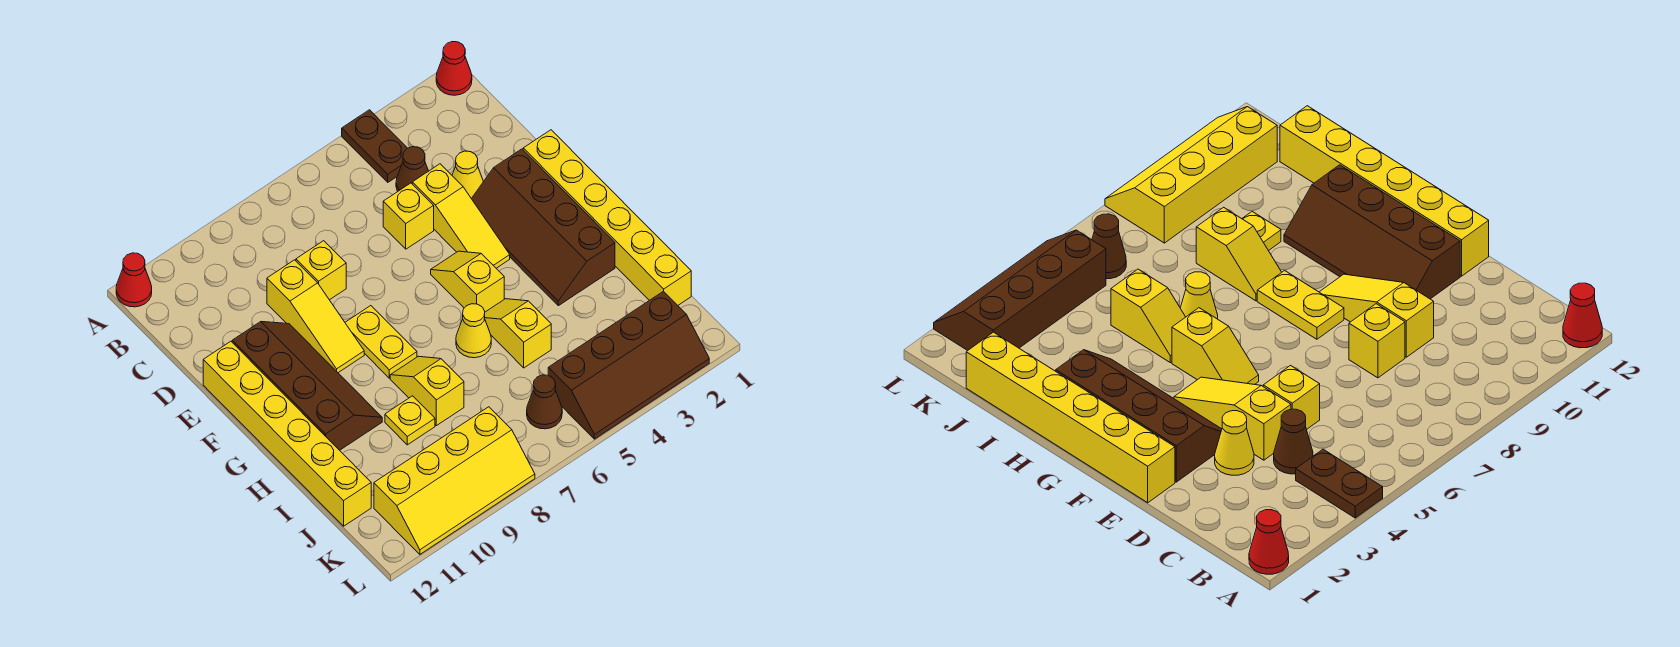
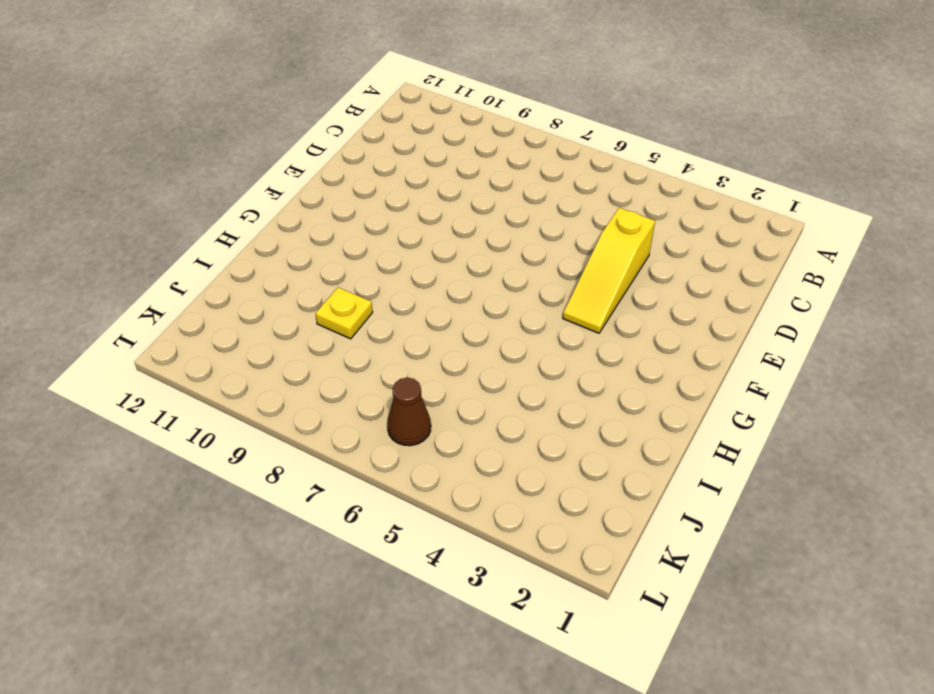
none -> red cone A1 level 1
none -> brown plate A4:B4 level 1
none -> red cone A12 level 1

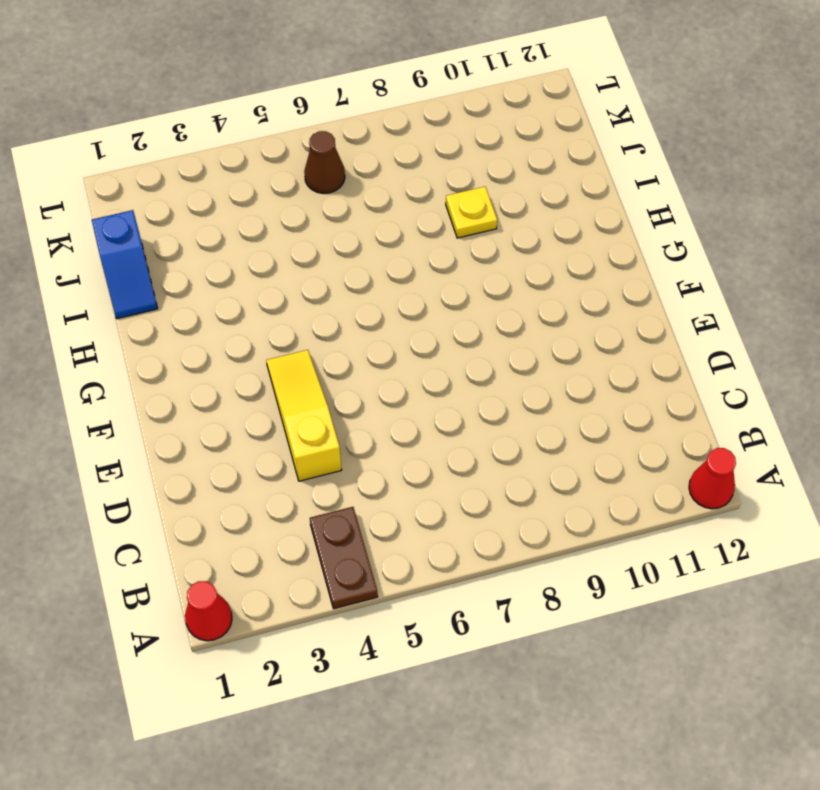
blue slope I1:J1 level 1 top J -> yellow brick E1:J1 level 1
none -> brown cone C4 level 1
none -> yellow cone D3 level 1
none -> yellow brick D5 level 1

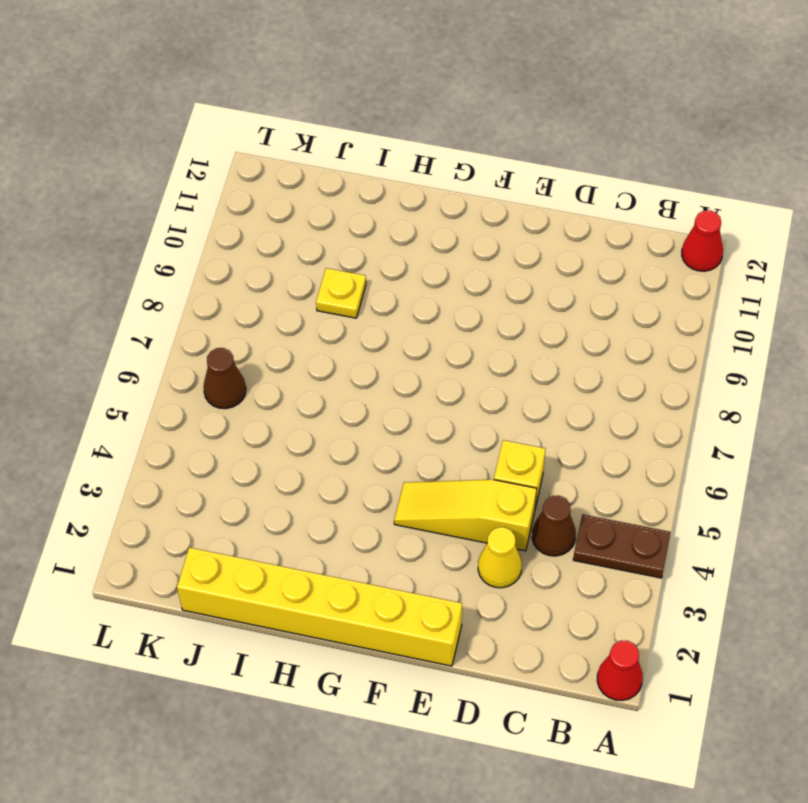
none -> yellow brick D8 level 1
none -> yellow slope D9:F9 level 1 top D
none -> brown slope E2:H3 level 1 top 2

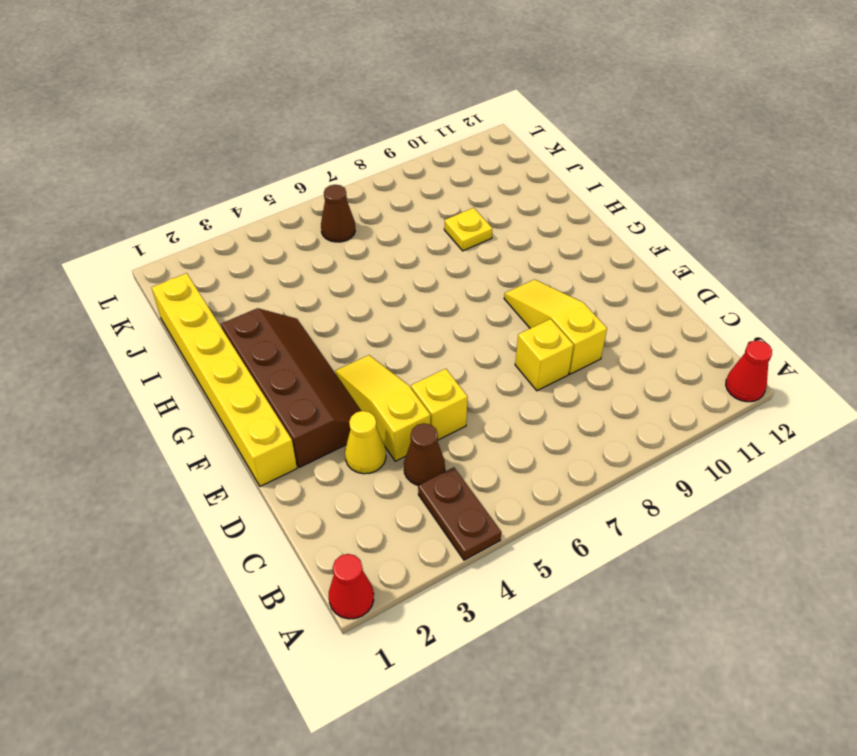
none -> brown slope E10:H11 level 1 top 11
none -> yellow brick E12:J12 level 1
none -> yellow slope F5:G5 level 1 top G

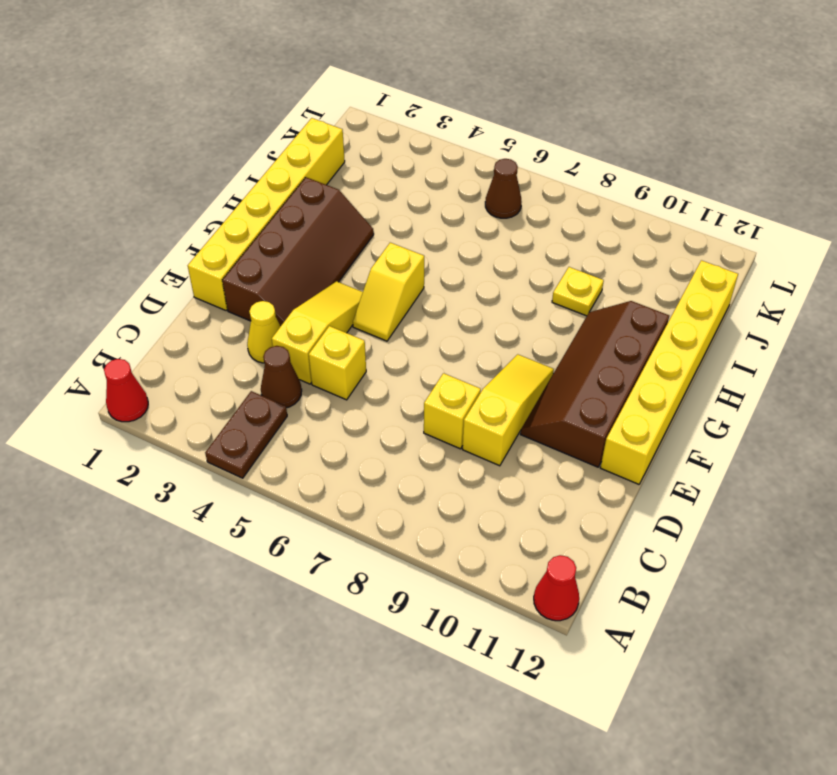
none -> yellow plate F8:G8 level 1
none -> yellow slope H5:I5 level 1 top I
none -> yellow cone H6 level 1

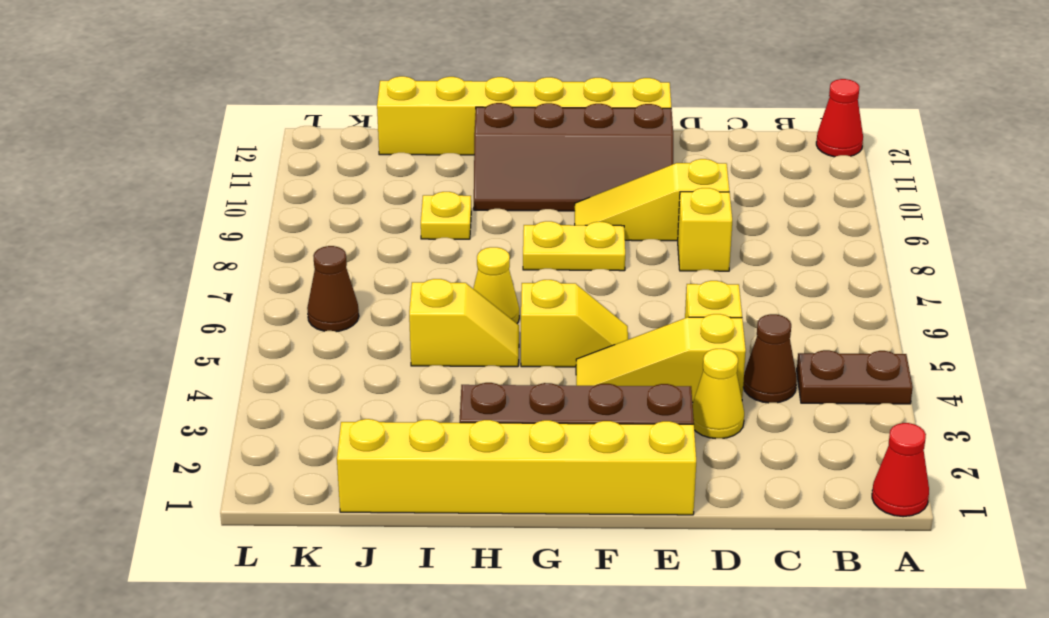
none -> yellow slope H8:I8 level 1 top I
none -> brown slope K2:L5 level 1 top K
none -> yellow slope K8:L11 level 1 top K

